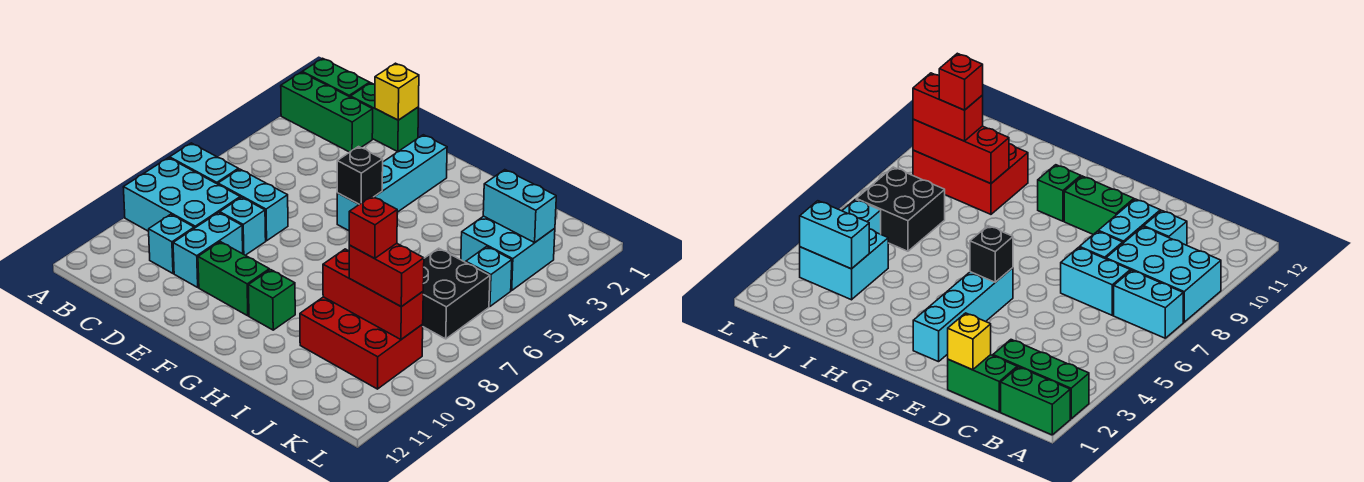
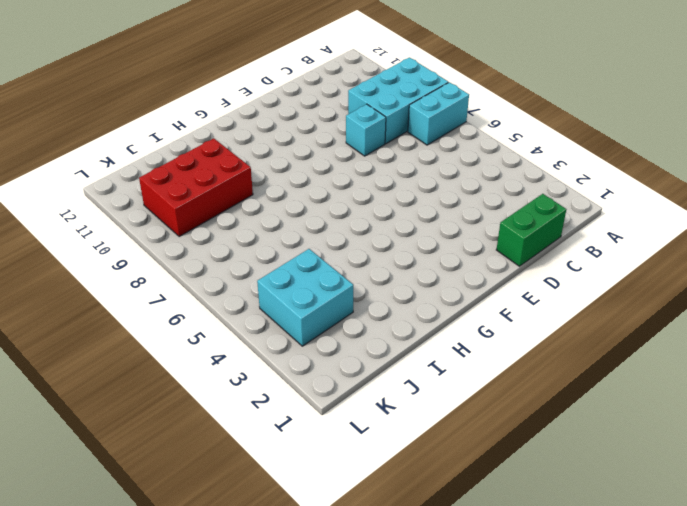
none -> green brick A1:B1 level 1
none -> green brick A2:C2 level 1
none -> cyan brick C7:D7 level 1

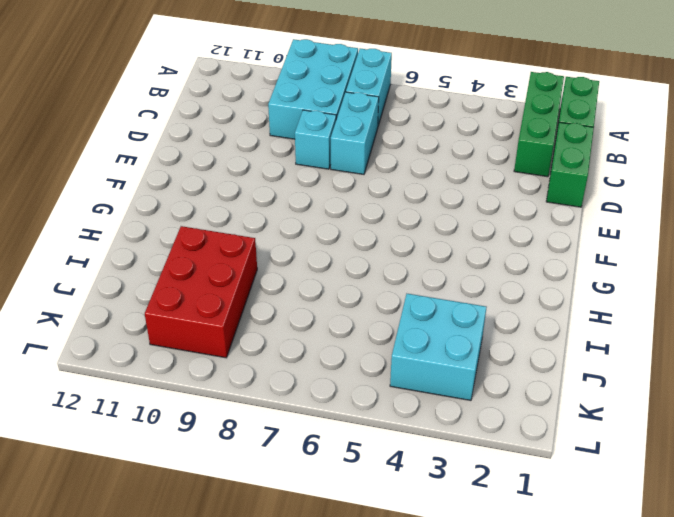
none -> cyan brick C10 level 1
none -> cyan brick D9:D10 level 1
none -> green brick E10:F10 level 1

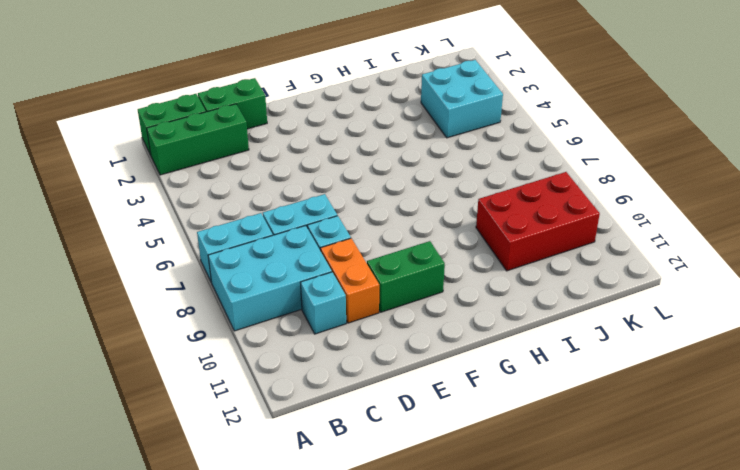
orange brick D9:D10 level 1 -> cyan brick D9:D10 level 1
none -> cyan brick F2:F5 level 1
none -> green brick G10 level 1
none -> black brick J6:K7 level 1

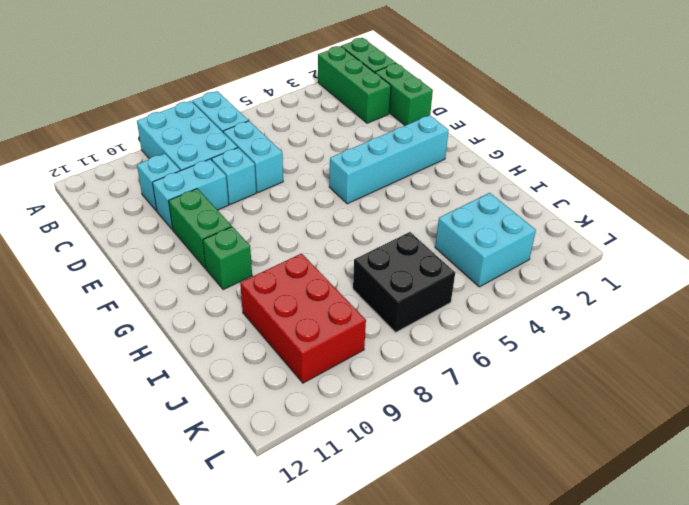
none -> cyan brick K5 level 1
none -> yellow brick D1 level 2
none -> black brick F5 level 2

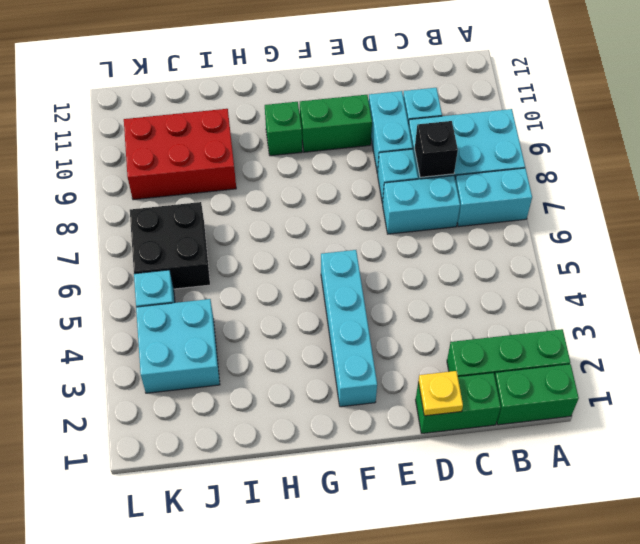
black brick C8 level 2 -> black brick F5 level 2
yellow plate D1 level 2 -> yellow brick D1 level 2
none -> red brick I9:K9 level 2
none -> cyan brick J3:K3 level 2
none -> red brick J9:K9 level 3

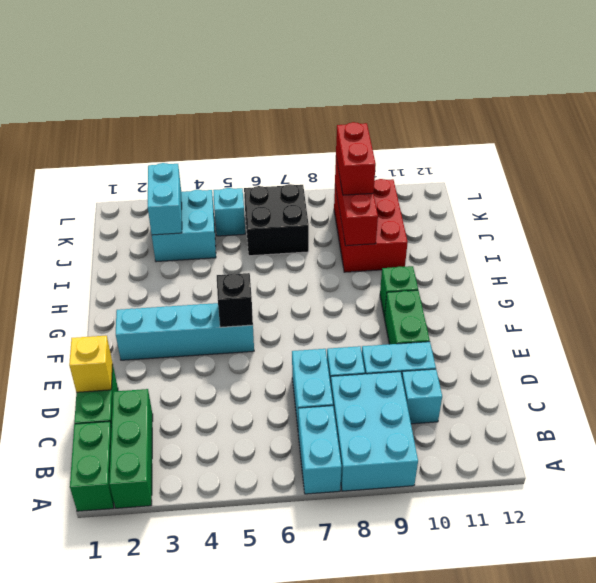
none -> red brick J9 level 4

